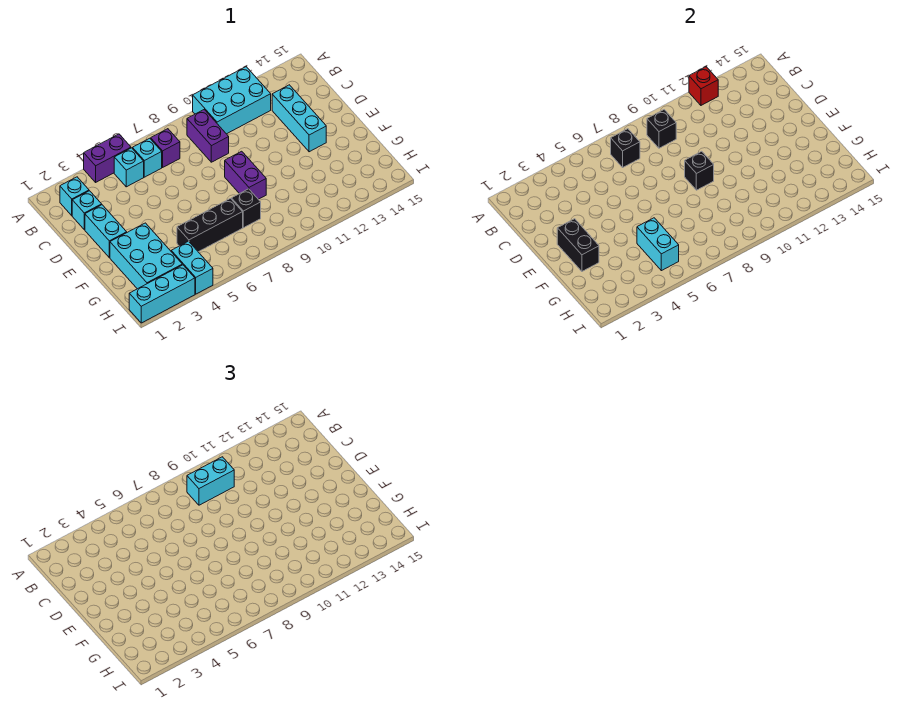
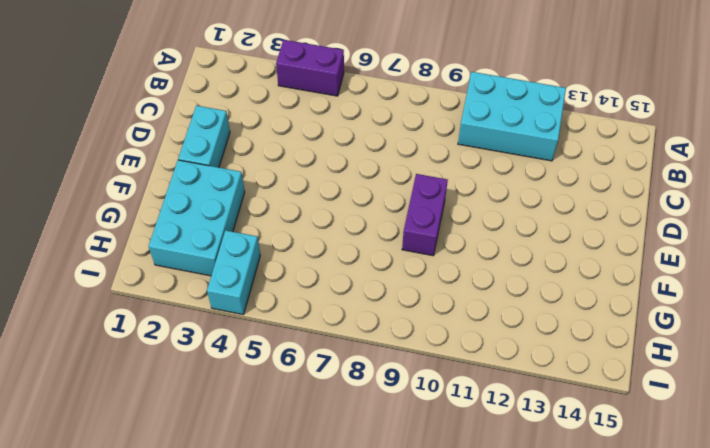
none -> cyan brick B2 level 1
none -> cyan brick B5 level 1
none -> cyan brick B6 level 1

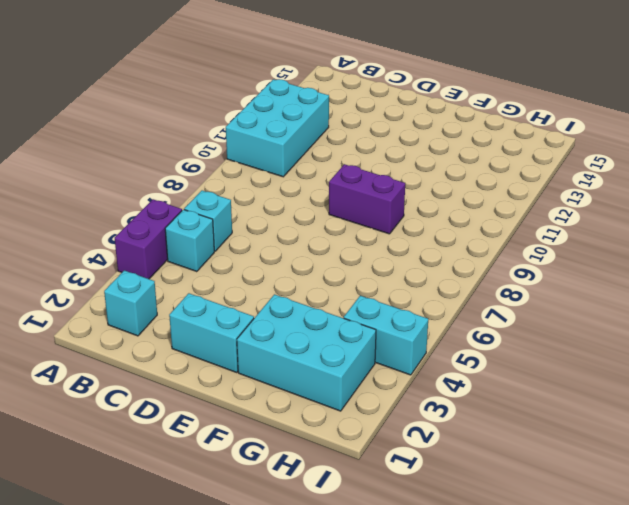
none -> purple brick B7 level 1
none -> purple brick B9:C9 level 1
none -> cyan brick C2 level 1

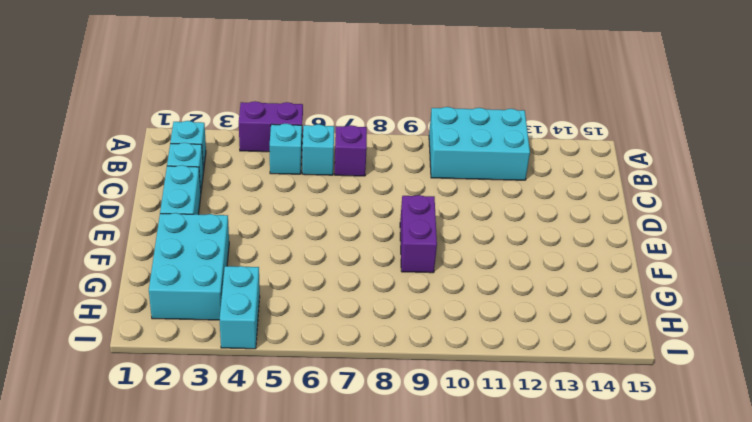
none -> purple brick B9:C9 level 1
none -> cyan brick C13:E13 level 1
none -> black brick G5:G7 level 1

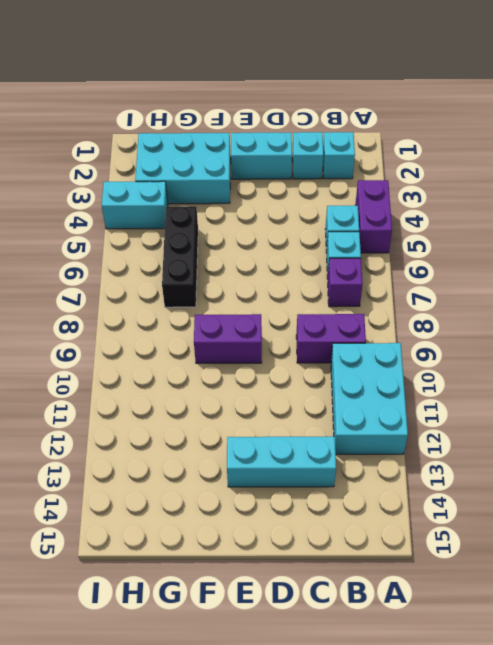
none -> black brick G8 level 1
none -> cyan brick I1:I3 level 1
none -> red brick A12 level 2

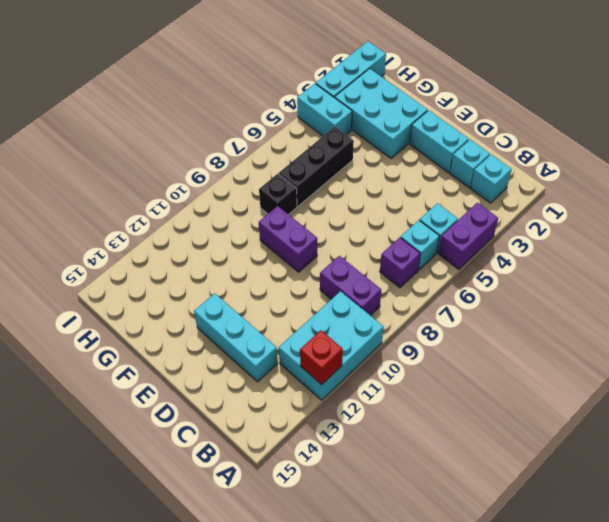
none -> black brick B7 level 2
none -> black brick B9 level 2
none -> black brick E2:F2 level 2

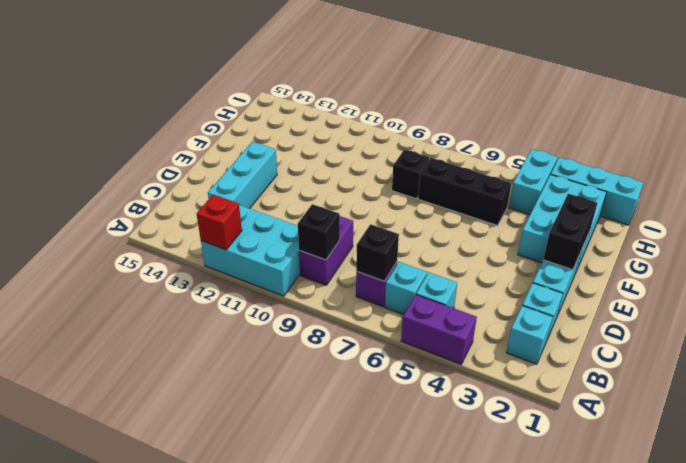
none -> purple brick E9:F9 level 1
none -> black brick E9 level 2
none -> cyan brick G5:H5 level 2

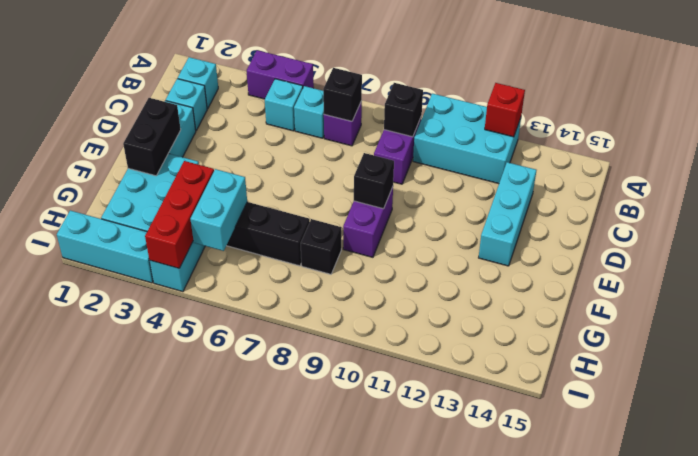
red brick G4:I4 level 2 -> none
none -> cyan brick B9:B10 level 3

